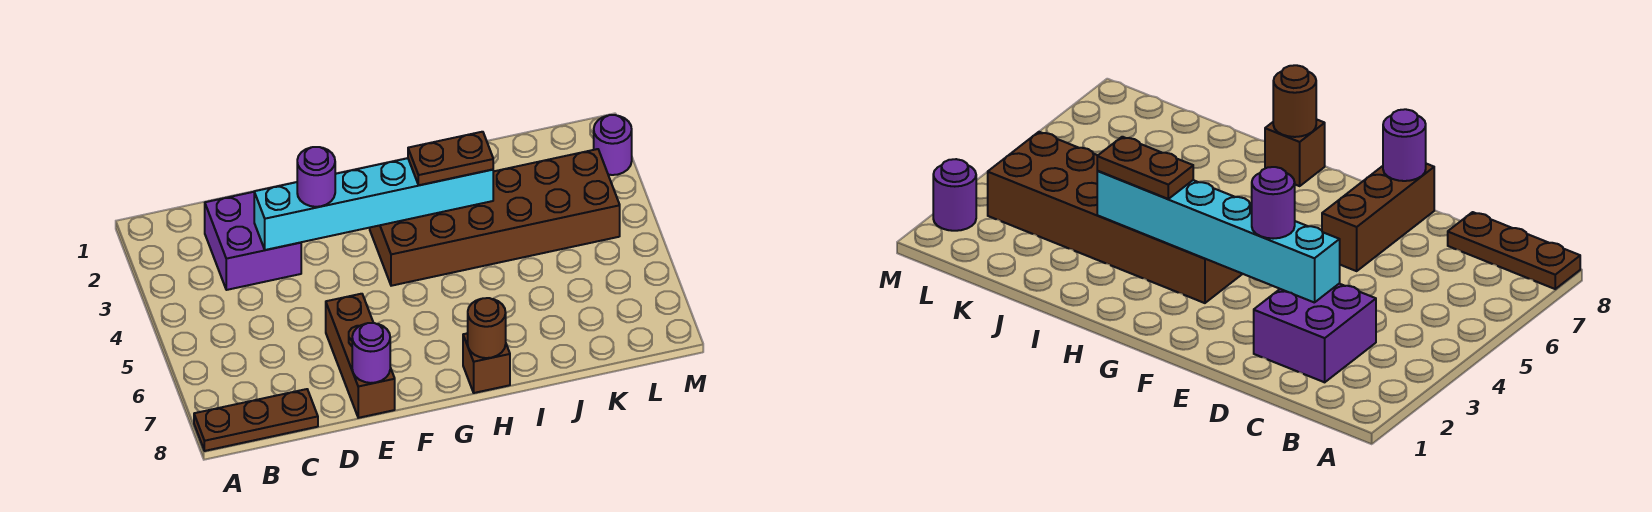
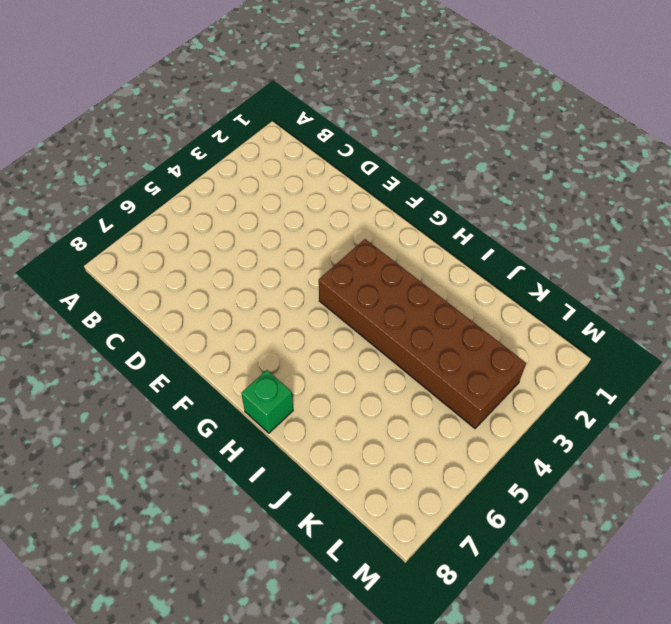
green brick H8 level 1 -> brown brick H8 level 1
none -> brown plate A8:C8 level 1
none -> purple brick C2:D3 level 1

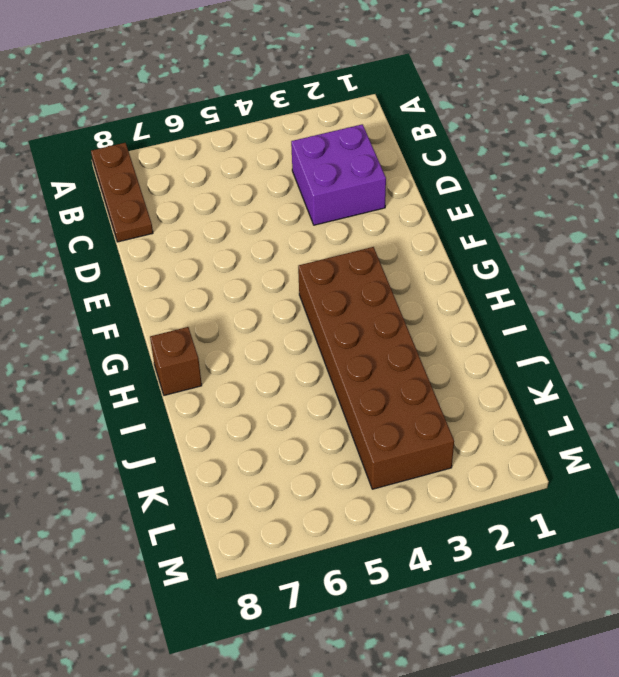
none -> brown brick E6:E8 level 1
none -> purple round brick M2 level 1

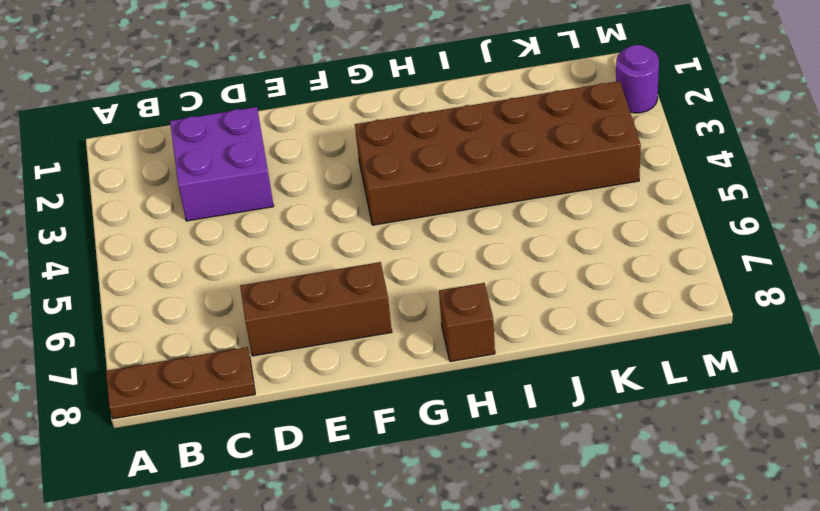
brown brick D7:F7 level 1 -> brown brick E6:E8 level 1
none -> cyan brick D3:I3 level 2
none -> purple round brick E8 level 2

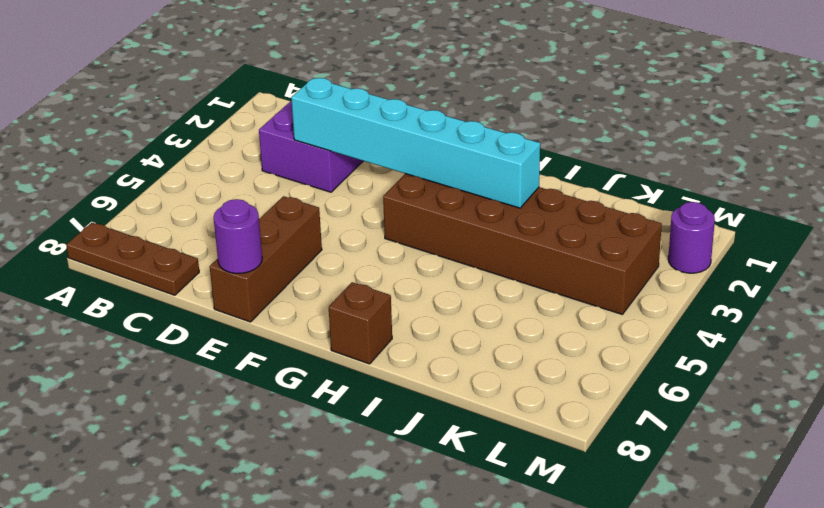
none -> brown round brick H8 level 2
none -> purple round brick E3 level 3

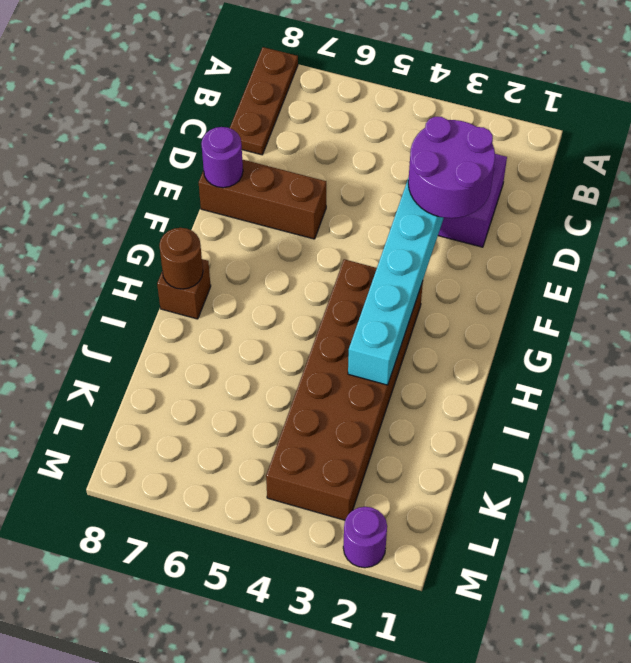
purple round brick D2:E3 level 3 -> purple round brick E3 level 3
none -> brown plate H3:I3 level 3

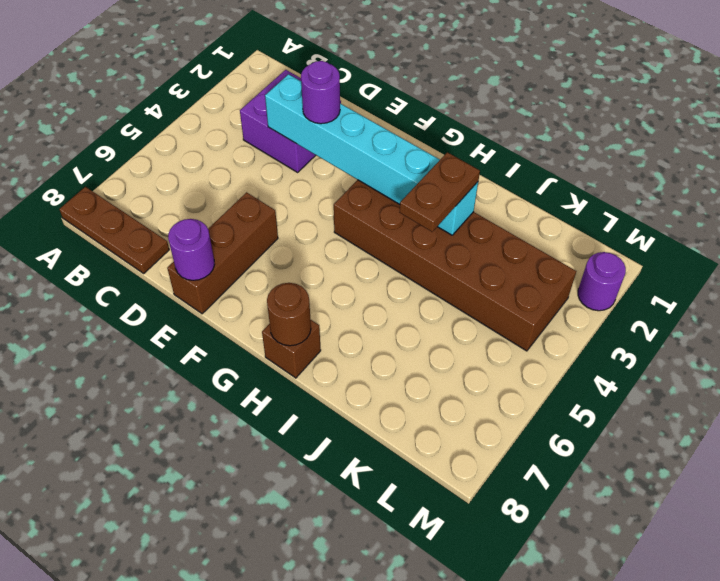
brown plate I3:I4 level 3 -> brown plate H3:I3 level 3

